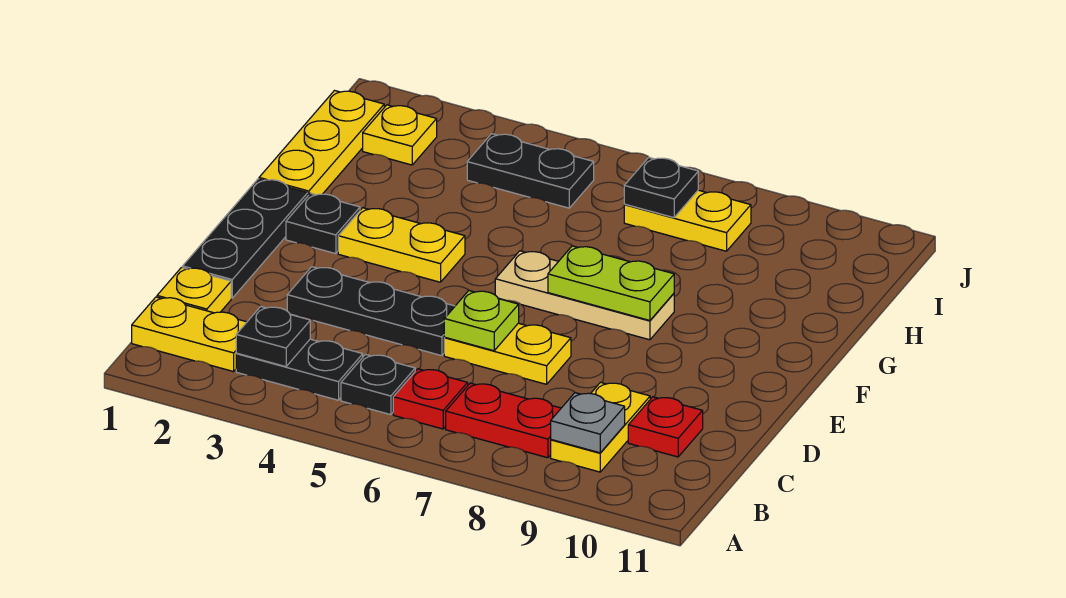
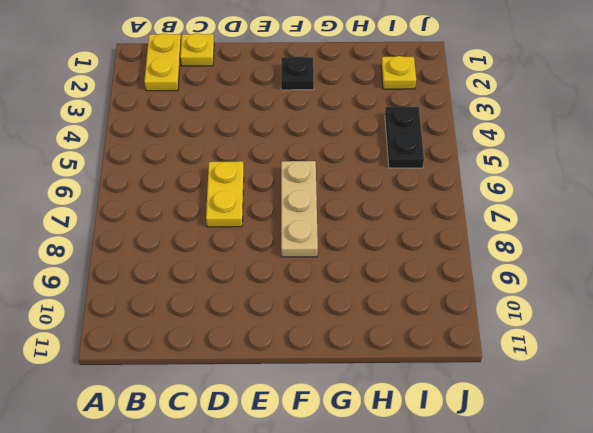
none -> black plate B3:B4 level 1
none -> black plate B5 level 1
none -> red plate B6 level 1

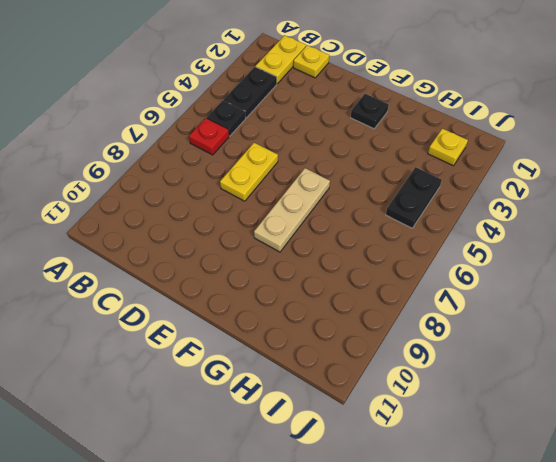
none -> red plate B7:B8 level 1
none -> yellow plate B9:C9 level 1
none -> red plate C10 level 1

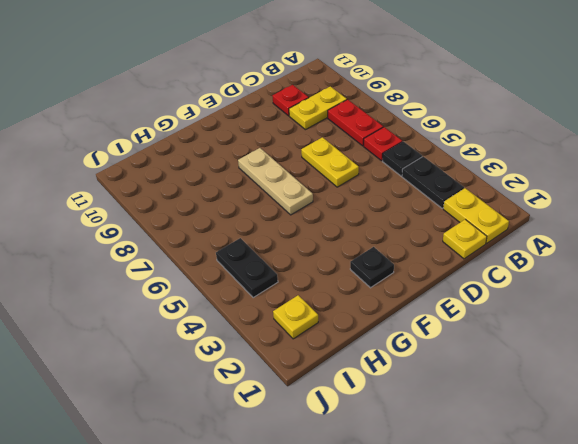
none -> black plate D1:F1 level 1
none -> black plate D3:D5 level 1
none -> yellow plate F3:F4 level 1

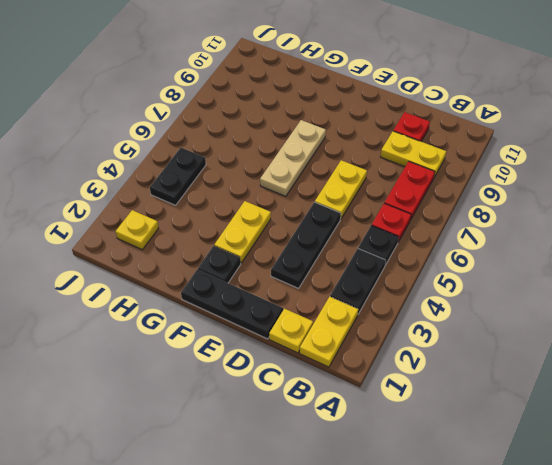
none -> yellow plate G1:I1 level 1
none -> yellow plate I7:I8 level 1
none -> black plate B3 level 2

